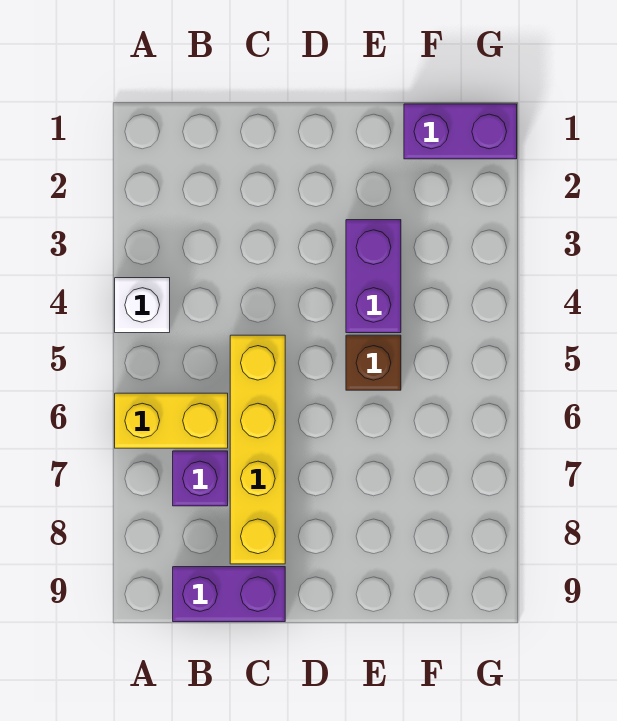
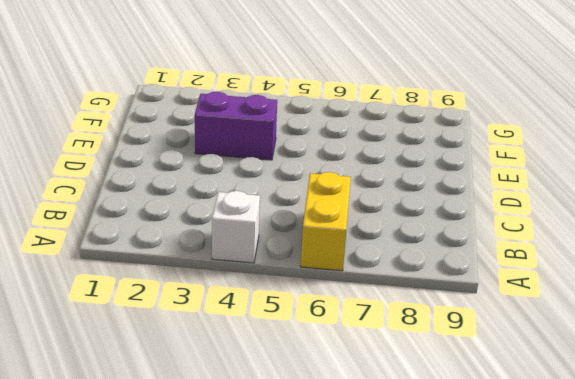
none -> purple brick B7 level 1
none -> purple brick B9:C9 level 1

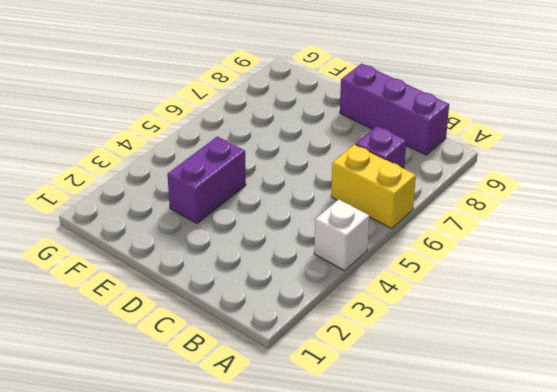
purple brick B9:D9 level 1 -> purple brick B9:C9 level 1
none -> yellow brick C5:C8 level 1
none -> brown brick E5 level 1

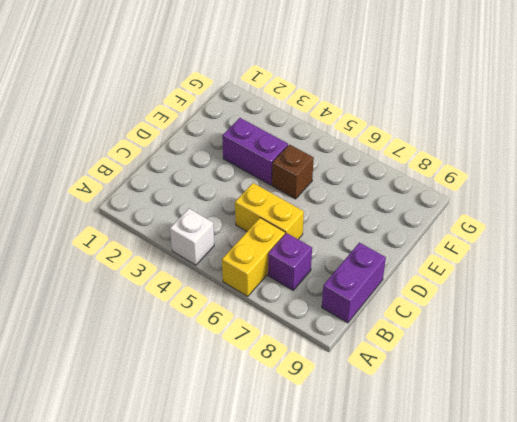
yellow brick C5:C6 level 1 -> yellow brick C5:C8 level 1
none -> purple brick F1:G1 level 1

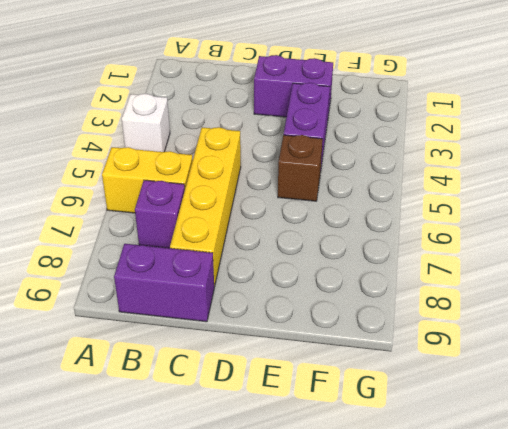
purple brick D2:E2 level 1 -> purple brick F1:G1 level 1

